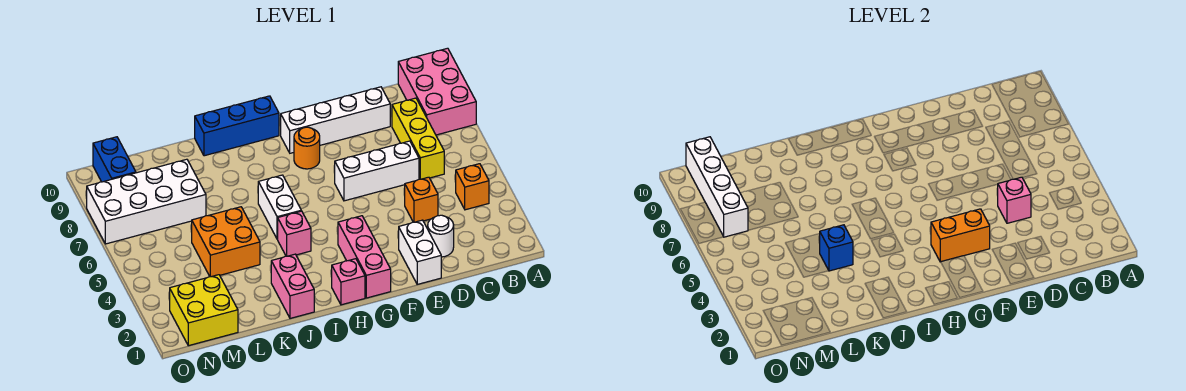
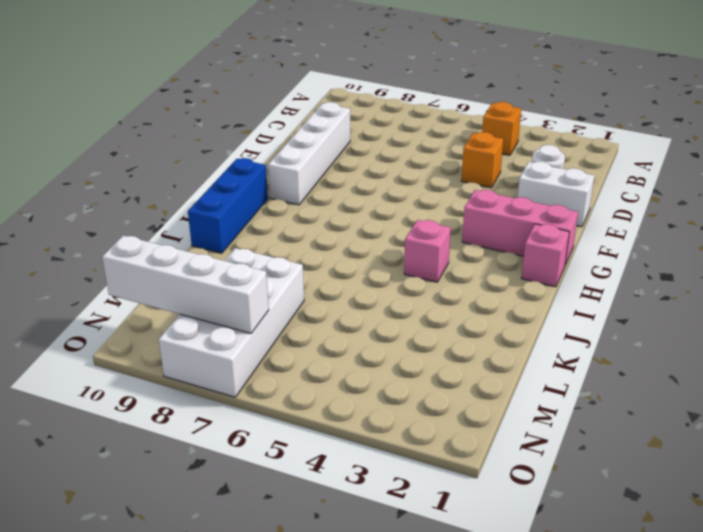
none -> pink brick A8:B10 level 1
none -> yellow brick C6:C8 level 1
none -> white brick D6:F6 level 1

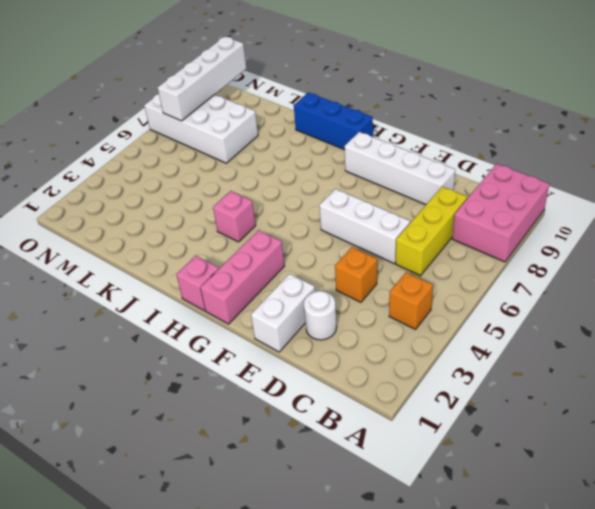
none -> orange round brick G8 level 1
none -> white brick I5:I6 level 1
none -> pink brick J1:J2 level 1

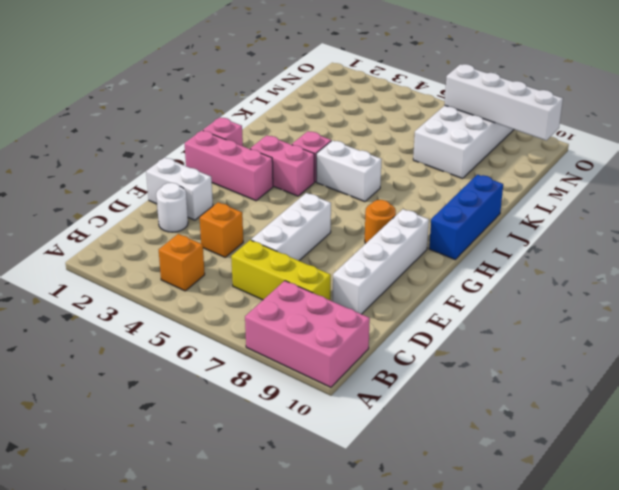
pink brick H3:H4 level 1 -> pink brick J1:J2 level 1
none -> orange brick K4:L5 level 1
none -> yellow brick M1:N2 level 1
none -> blue brick N9:N10 level 1

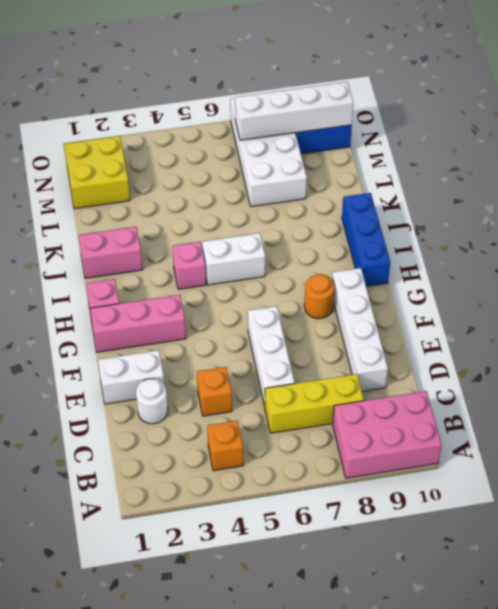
none -> orange brick K4:L5 level 1
none -> pink brick D4 level 2
none -> orange brick F3:G3 level 2

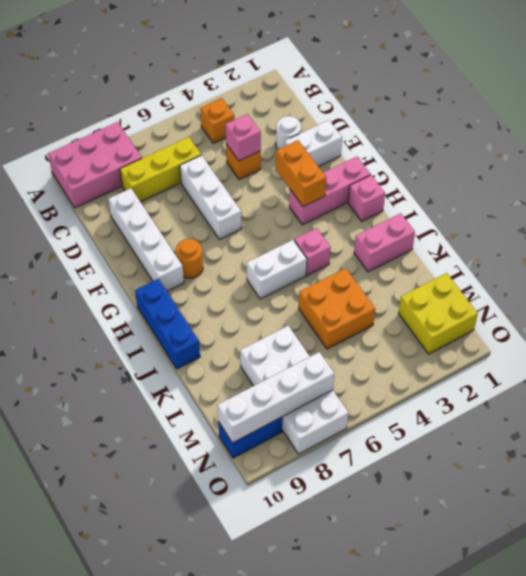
none -> blue brick K4 level 2

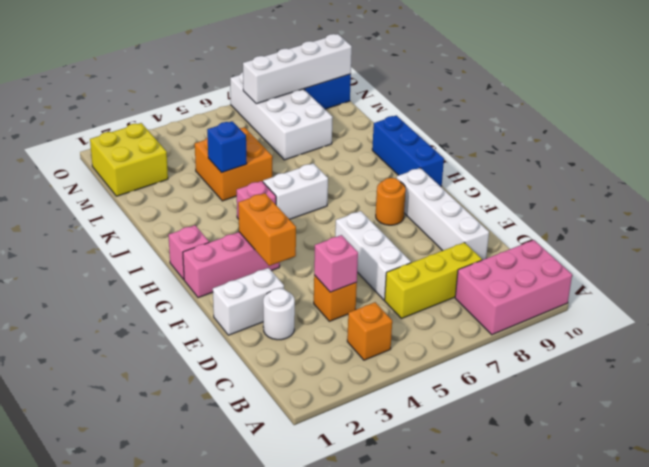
none -> pink brick J1:J2 level 1

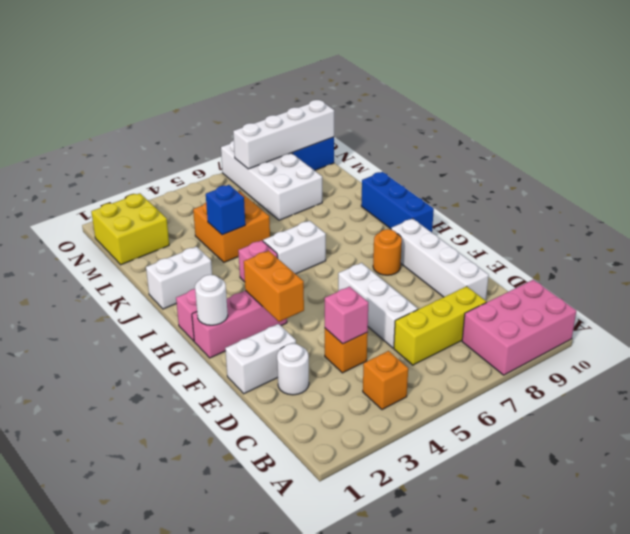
white round brick G1 level 2 -> none
white brick J1:J2 level 1 -> pink brick J1:J2 level 1

